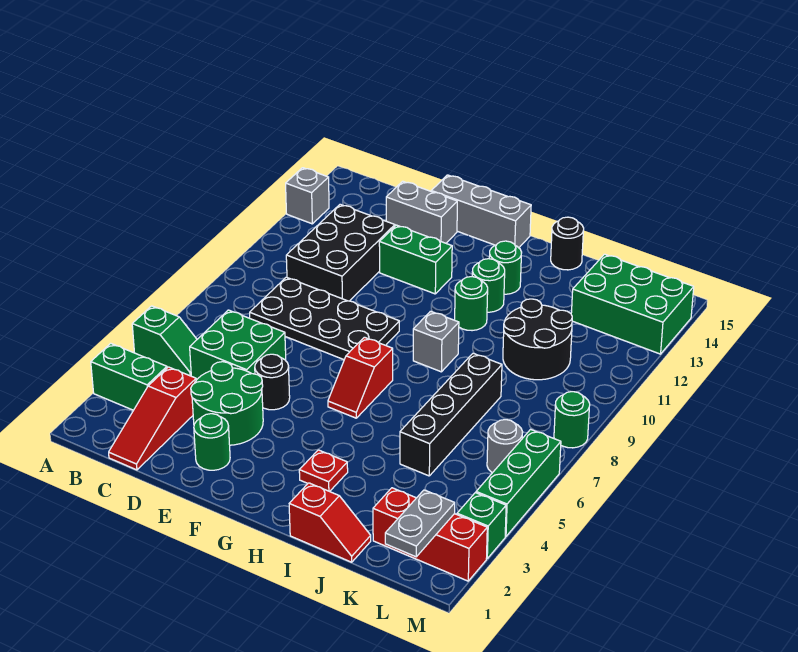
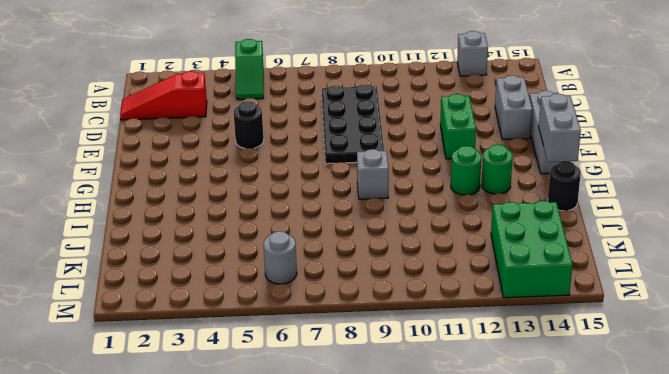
grey brick G15:H15 level 2 -> none
none -> green brick A3:B3 level 1
none -> green brick C5:D6 level 1
none -> black brick C10:D12 level 1
none -> green round brick D3:E4 level 1

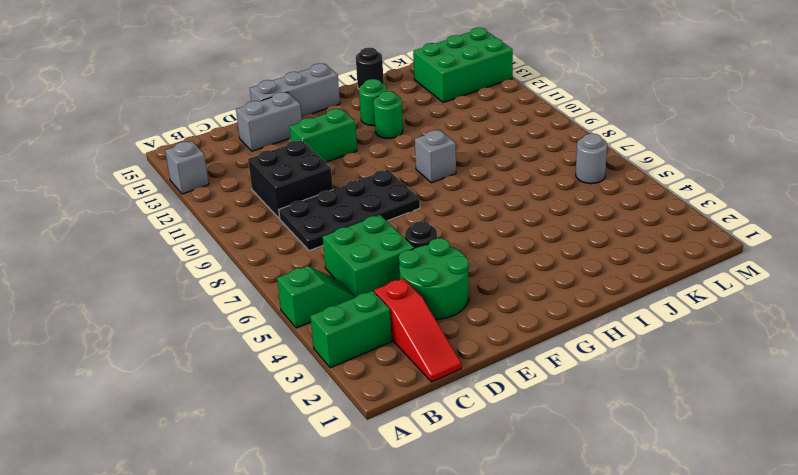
black brick C10:D11 level 1 -> black brick C10:D12 level 1
none -> green round brick E2 level 1
none -> red slope G6:G7 level 1 top 7
none -> red plate H3 level 1
none -> green round brick H11 level 1

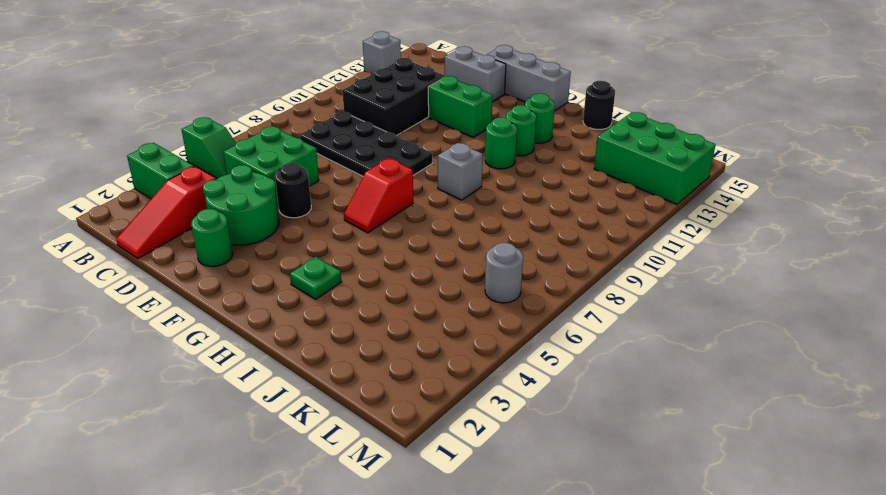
green plate H3 level 1 -> red plate H3 level 1
none -> red slope I1:J1 level 1 top I
none -> black brick J5:J8 level 1
none -> black round brick J10:K11 level 1
none -> red brick K2:M2 level 1

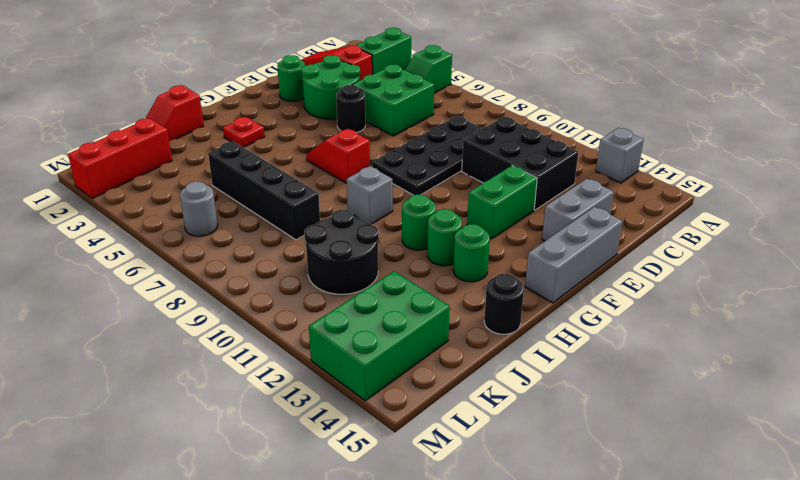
none -> green brick M3 level 1
none -> green brick M4:M6 level 1
none -> green round brick M8 level 1
none -> grey plate L1:L2 level 2

